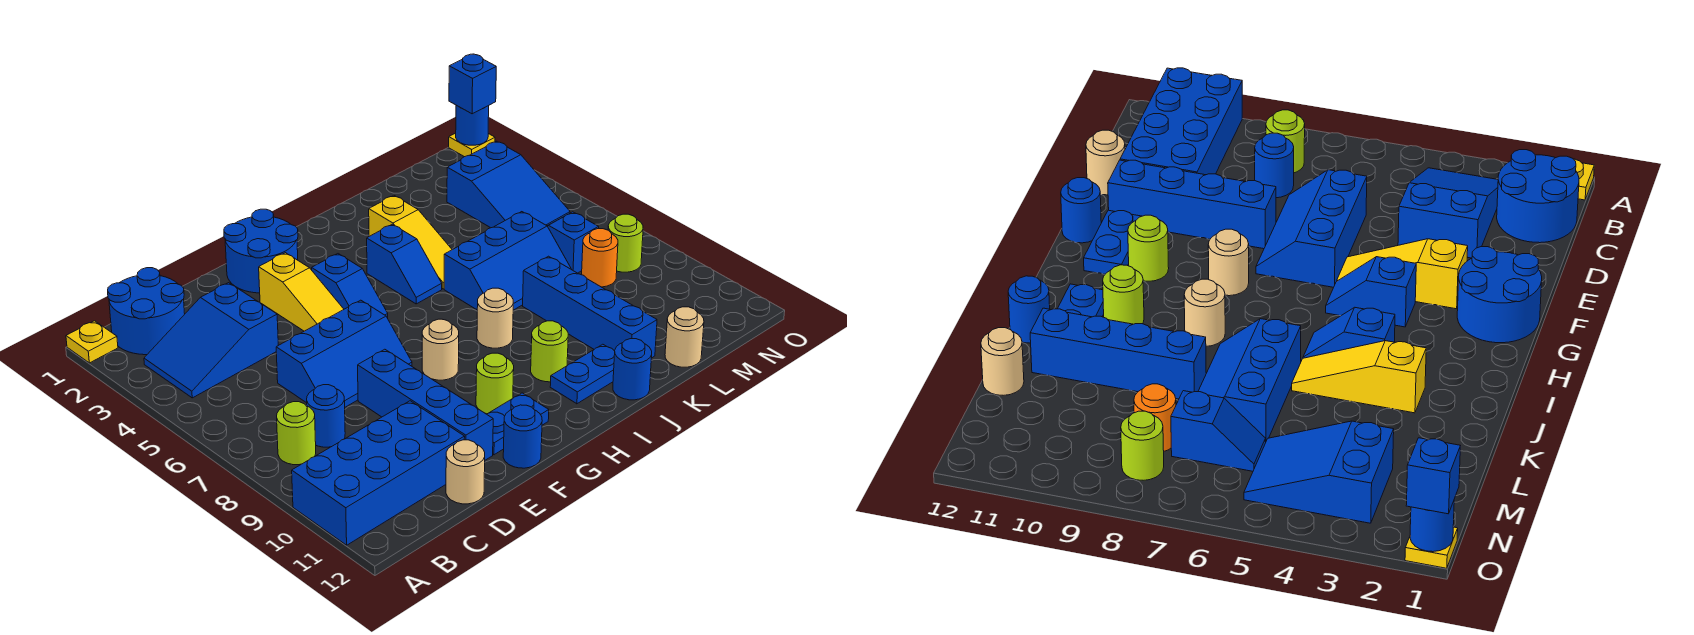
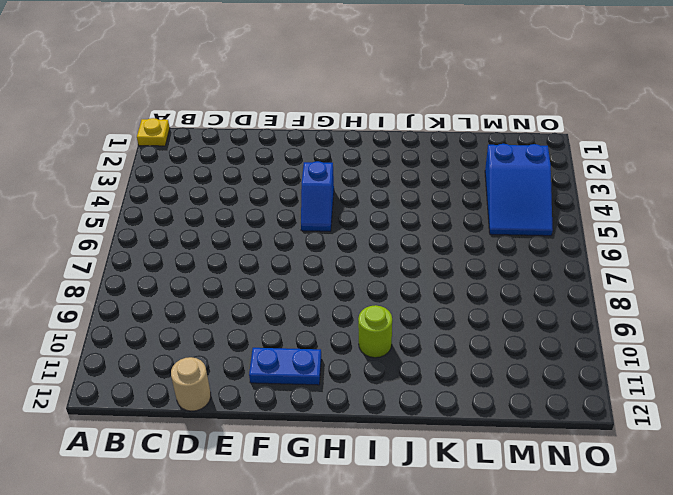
none -> blue brick A10:D11 level 1
none -> blue round brick B1:C2 level 1
none -> blue slope B3:D4 level 1 top D
none -> lime round brick B8 level 1

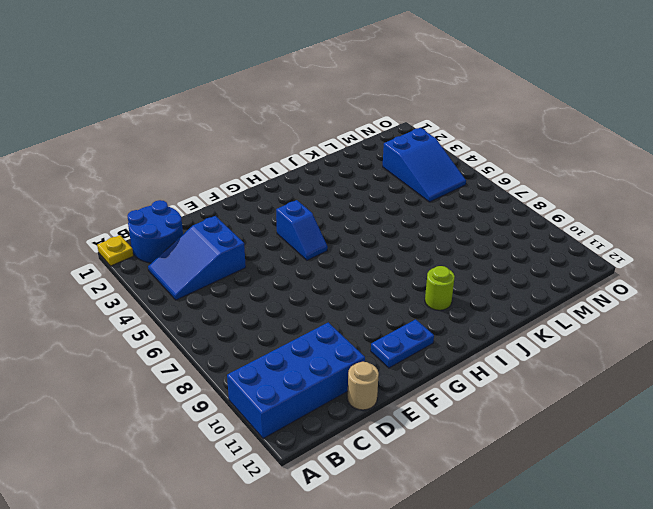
none -> lime round brick B8 level 1
none -> blue round brick C8 level 1
none -> blue slope D6:F7 level 1 top 6
none -> blue brick E8:E11 level 1

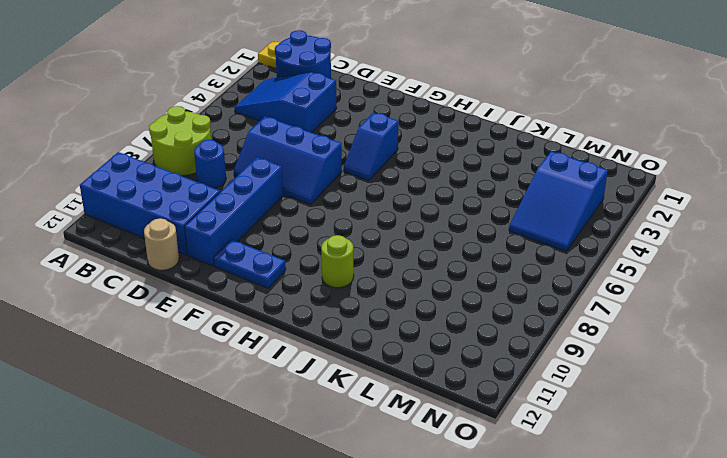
lime round brick A7:B8 level 1 -> lime round brick B8 level 1
none -> blue round brick F1:G2 level 1
none -> yellow slope F3:F5 level 1 top 3
none -> blue round brick F12 level 1
none -> tan round brick G8 level 1

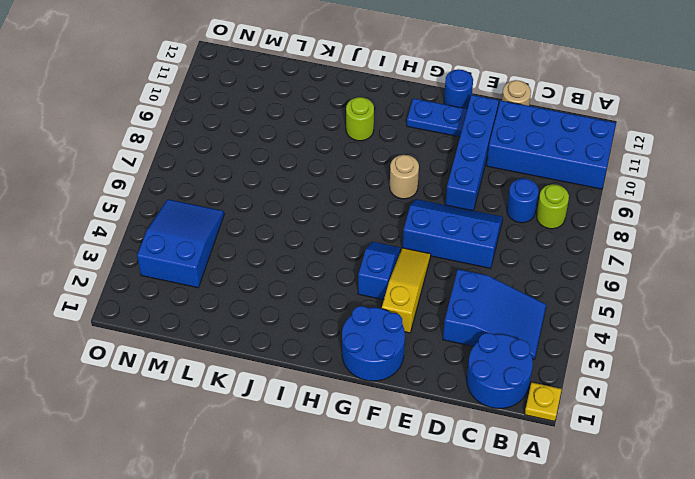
none -> lime round brick G10 level 1
none -> blue slope I4:I5 level 1 top 4
none -> tan round brick I8 level 1
none -> blue plate I11:J11 level 1

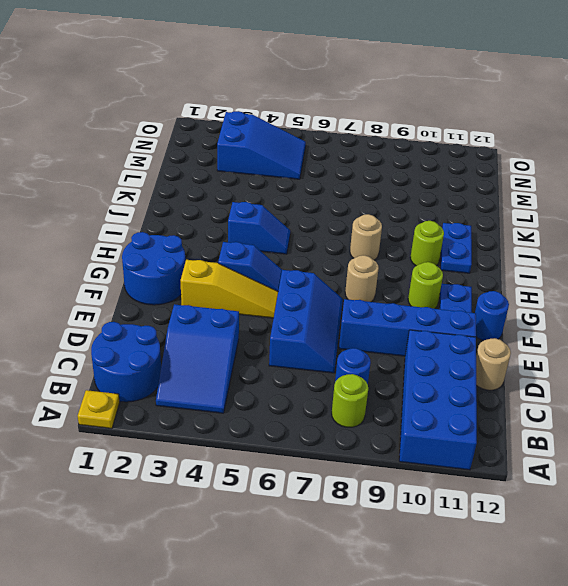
none -> yellow slope J3:J5 level 1 top 3
none -> blue slope J6:L7 level 1 top 6
none -> blue round brick J12 level 1
none -> blue brick K8:K11 level 1

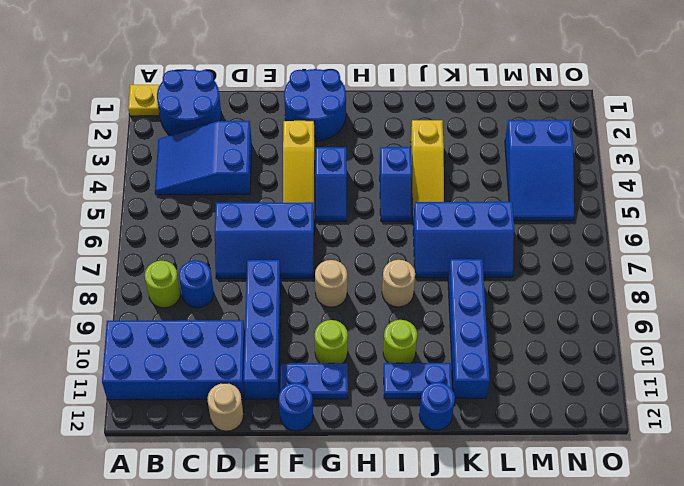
none -> tan round brick L12 level 1
none -> blue slope M6:M7 level 1 top 7
none -> orange round brick M8 level 1
none -> lime round brick N8 level 1

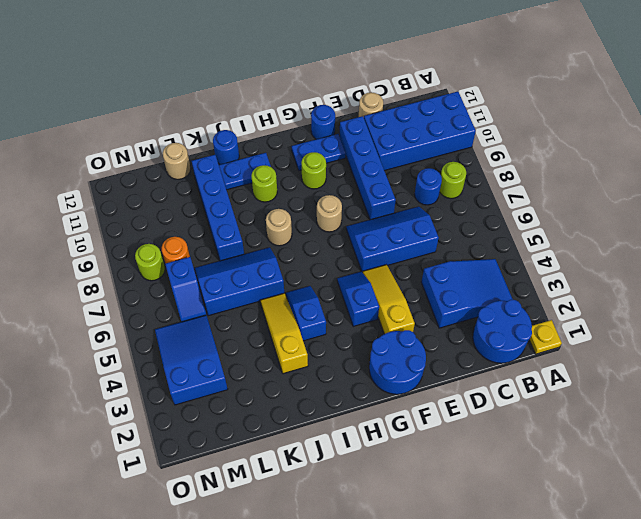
none -> yellow plate O1 level 1
none -> blue round brick O1 level 2
none -> blue brick O1 level 3

